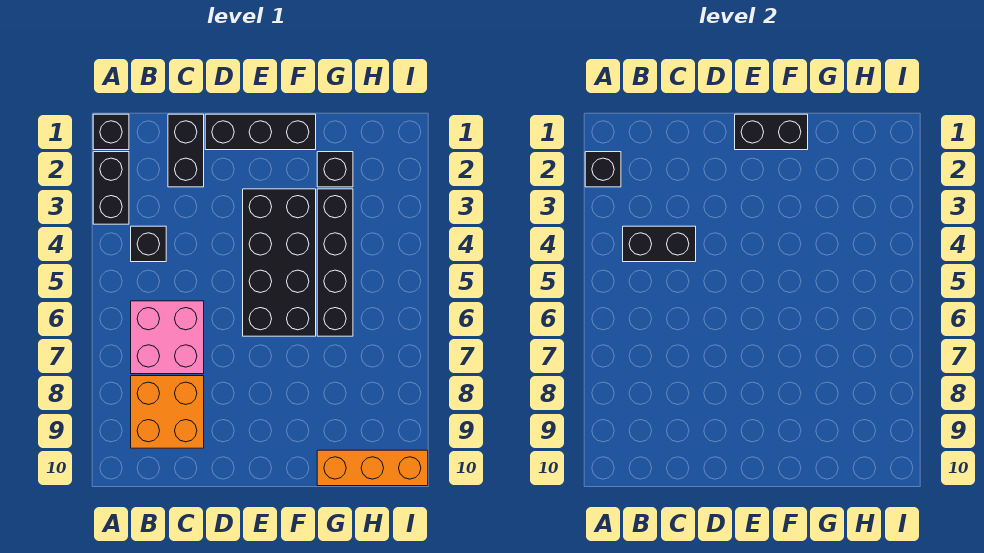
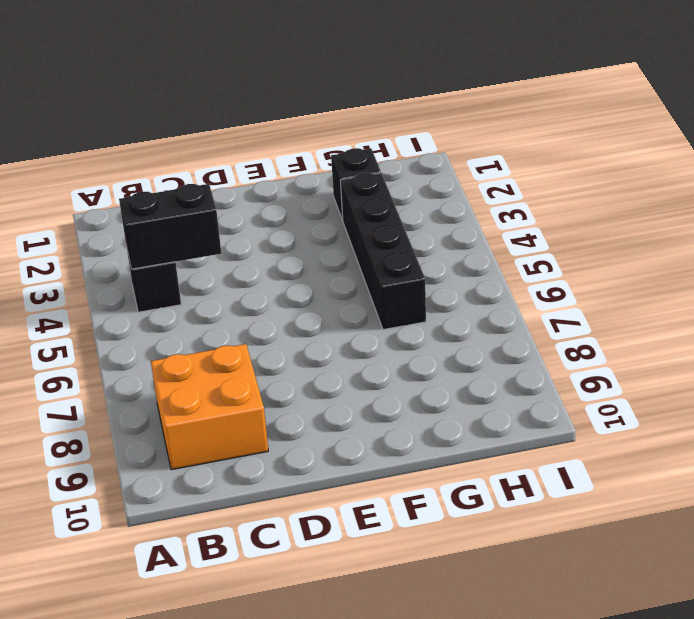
none -> black brick A1 level 1
none -> black brick A2:A3 level 1
none -> pink brick B6:C7 level 1

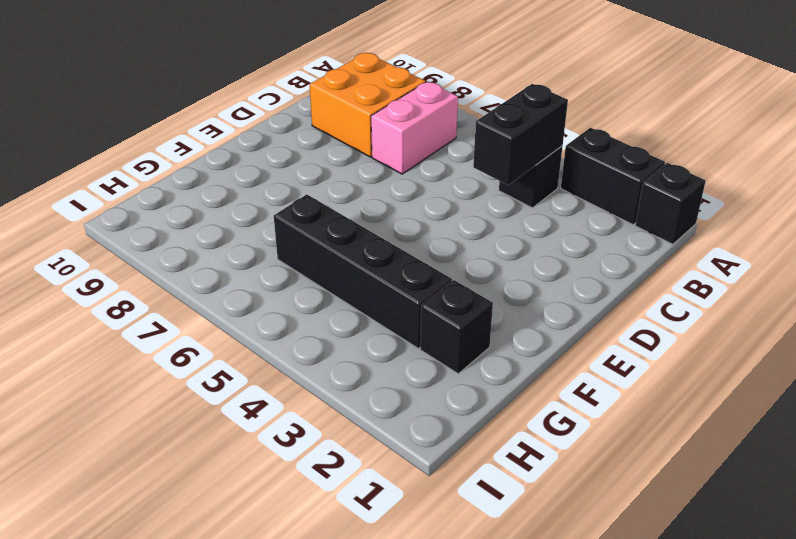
pink brick B7:C7 level 1 -> pink brick B6:C7 level 1
none -> black brick C1:C2 level 1
none -> black brick D1:F1 level 1
none -> black brick E3:F6 level 1

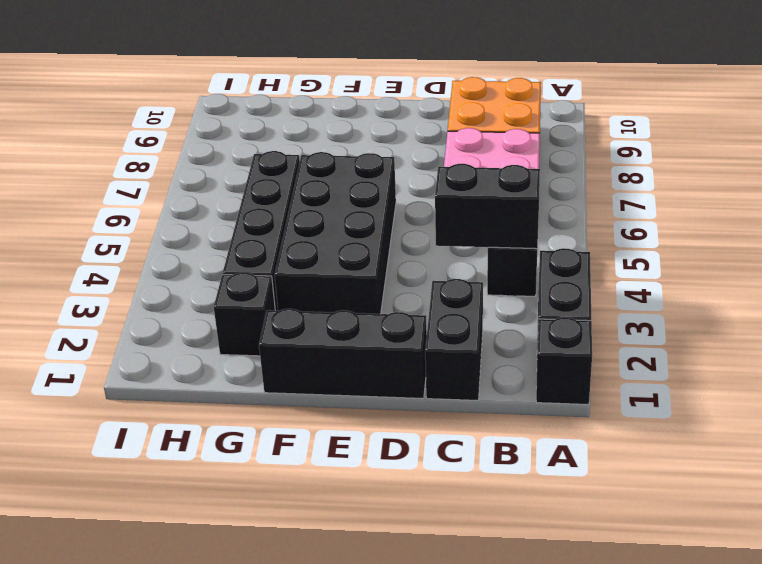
none -> orange brick G10:I10 level 1
none -> black brick A2 level 2
none -> black brick E1:F1 level 2

